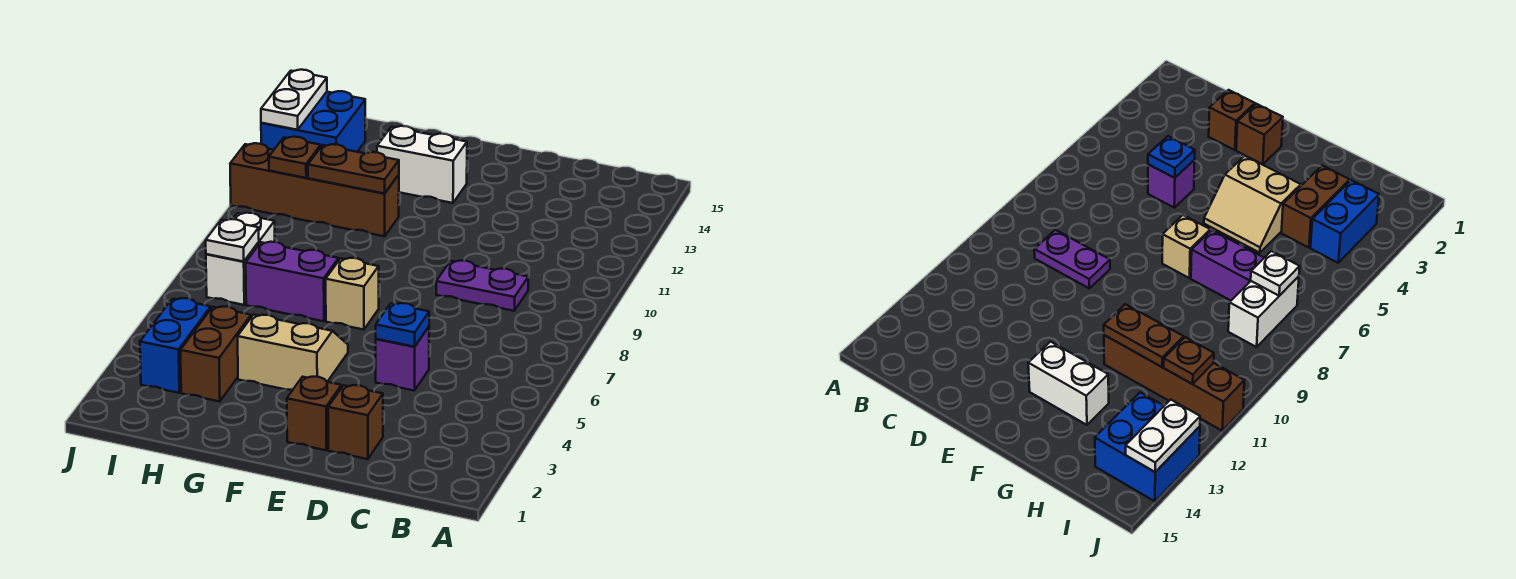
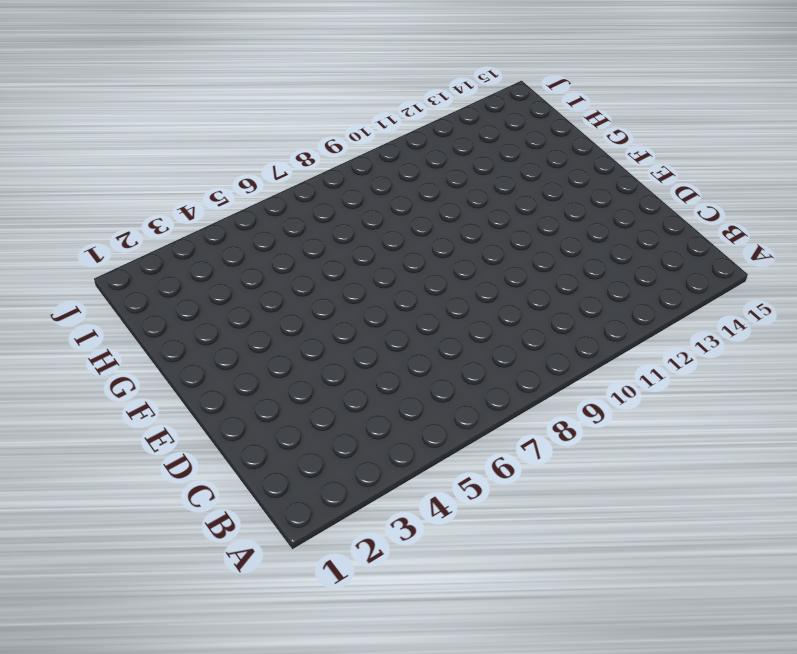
none -> purple plate C9:D9 level 1
none -> brown brick D2 level 1
none -> purple brick D5 level 1

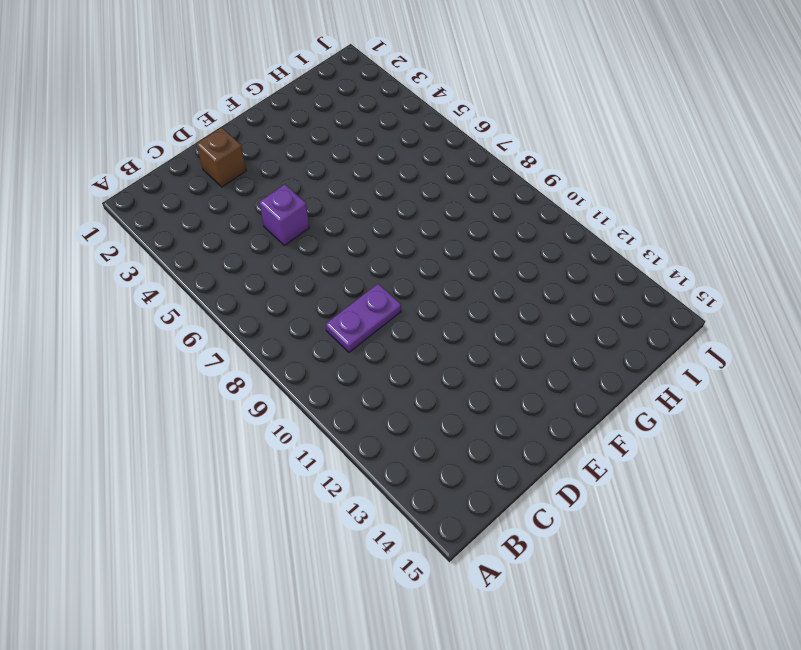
none -> brown brick E2 level 1
none -> tan slope F4:G5 level 1 top 4
none -> tan brick F7 level 1

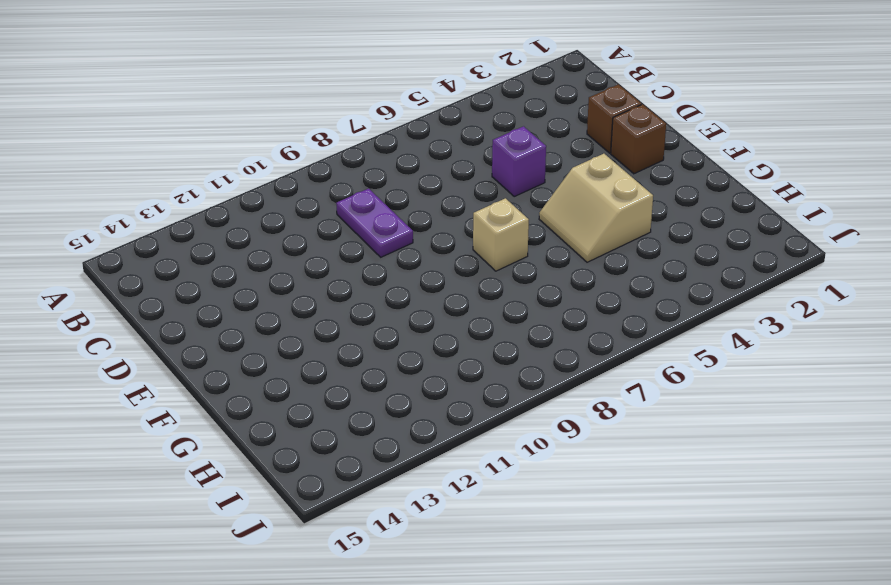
none -> white brick F13:G13 level 1
none -> purple brick G7:H7 level 1
none -> brown brick G11:J11 level 1

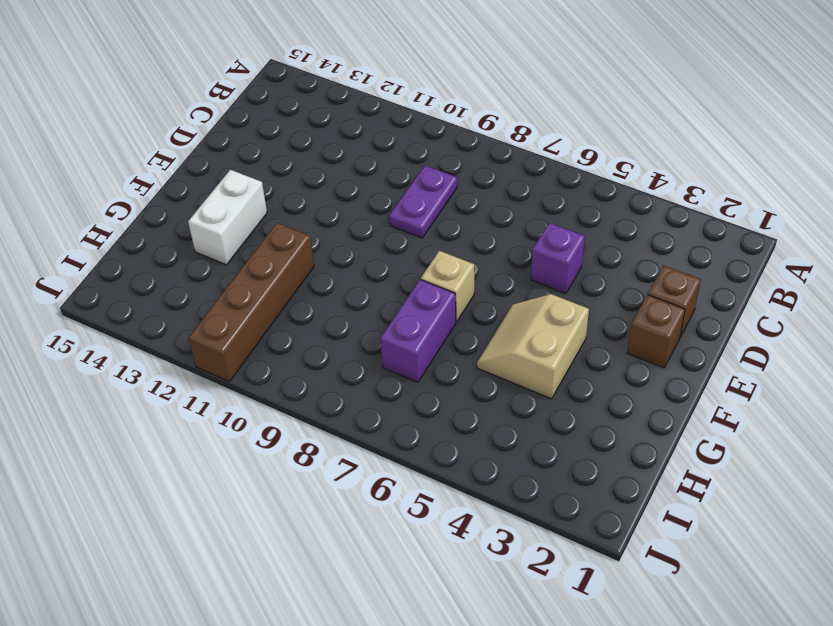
none -> brown brick H3:H4 level 1
none -> blue brick I3:I4 level 1
none -> white brick I7:I8 level 1

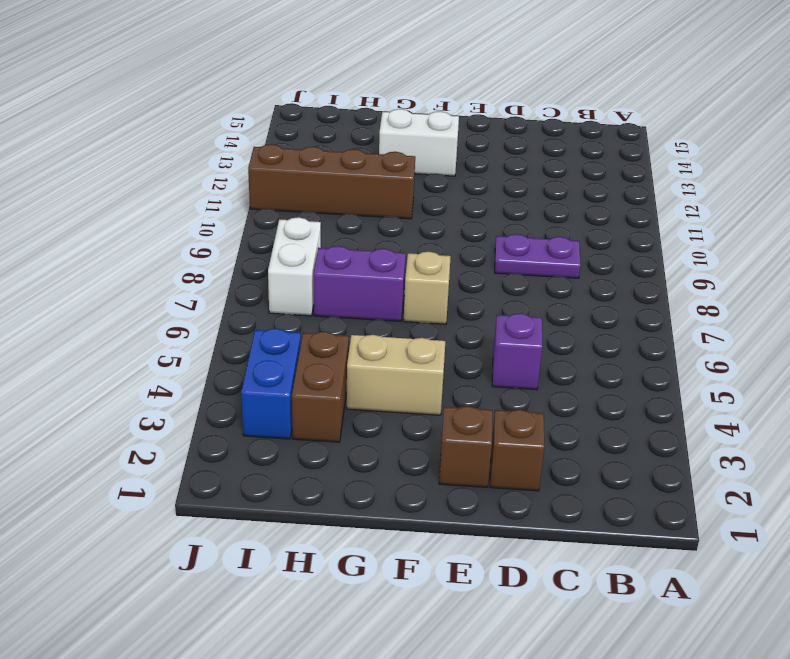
none -> blue brick I13:J14 level 1
none -> blue plate D5 level 2
none -> brown plate G11:H11 level 2

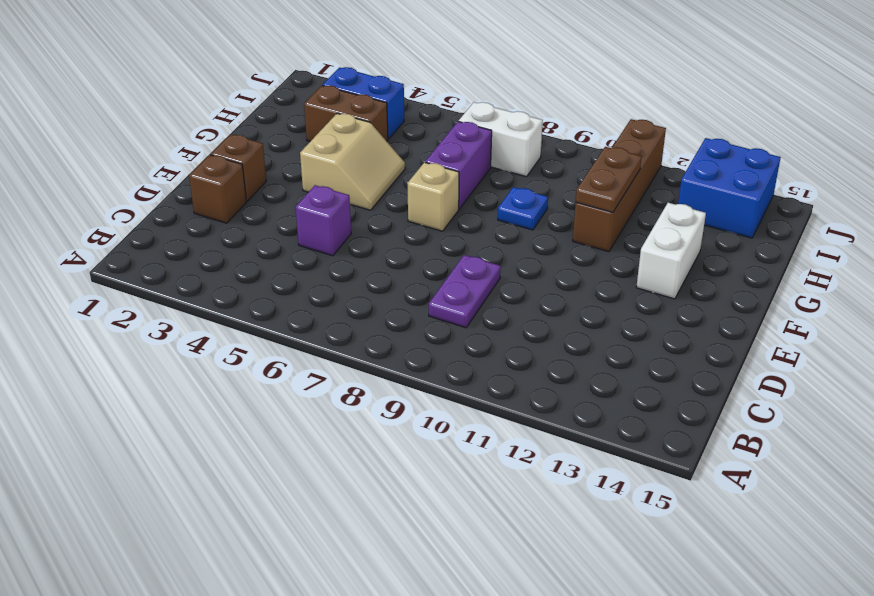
blue plate G9 level 1 -> blue plate D5 level 2
none -> white plate I7 level 2
none -> brown plate I11 level 2
none -> white plate J13:J14 level 2

